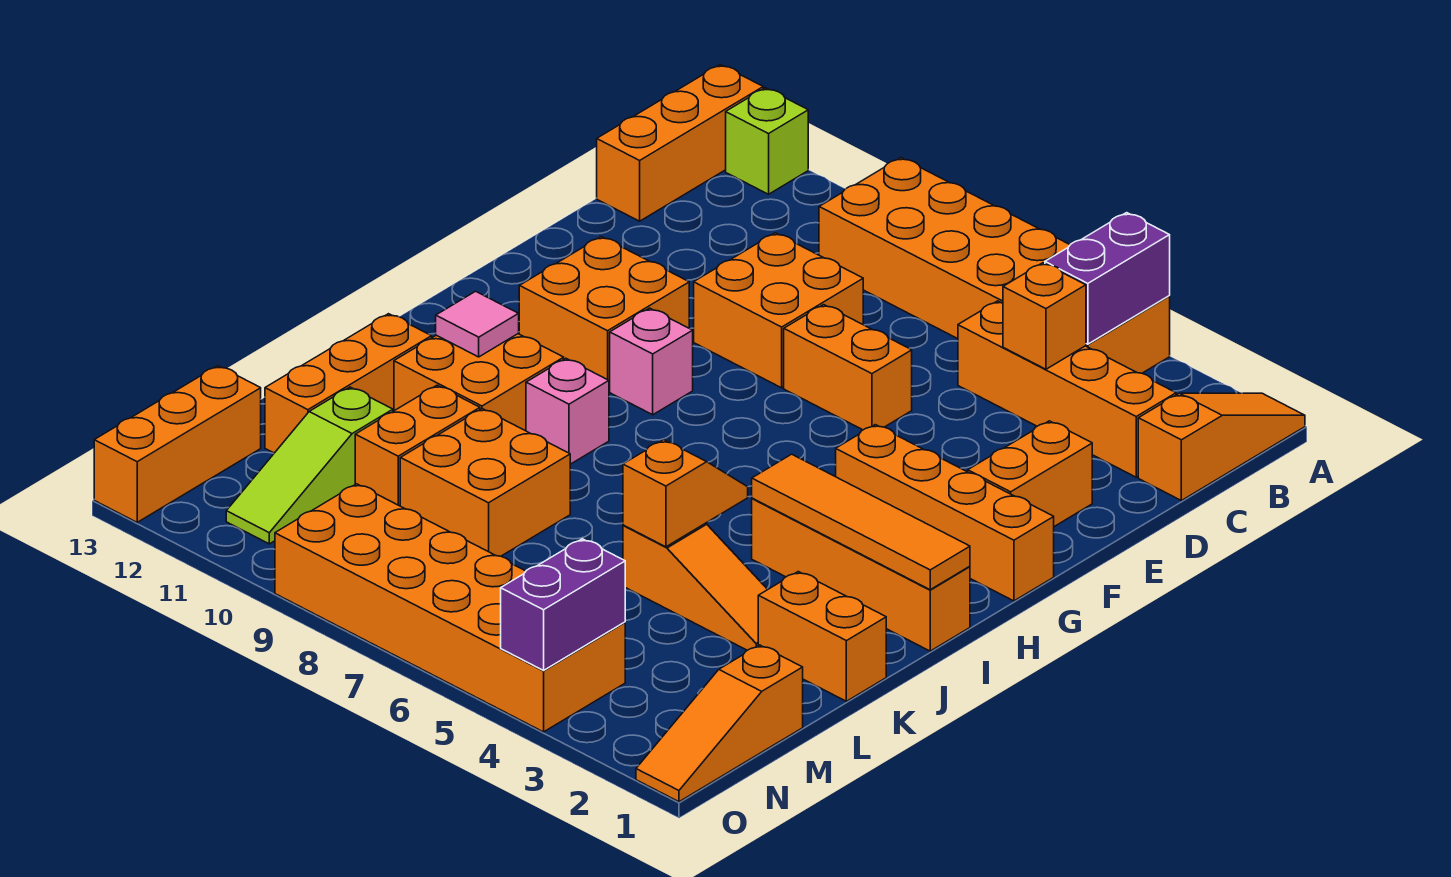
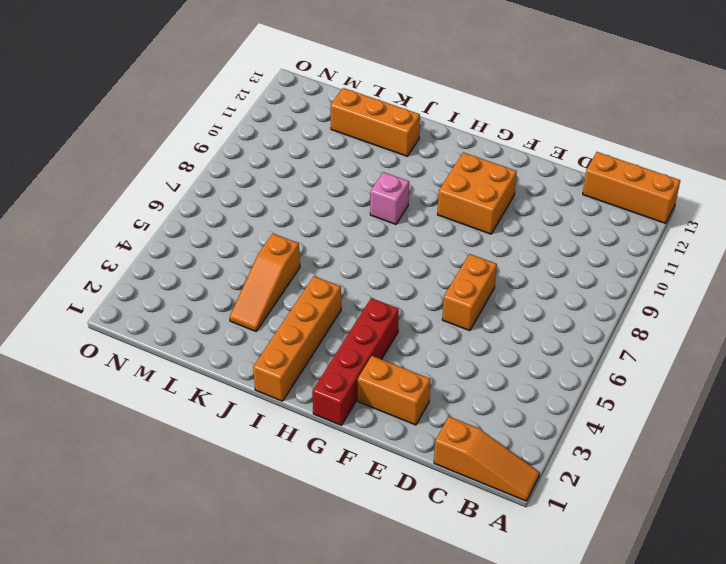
red brick G1:G4 level 1 -> orange brick G1:G4 level 1
none -> orange brick A4:B9 level 1
none -> lime brick A12 level 1
none -> orange brick C2:C5 level 1

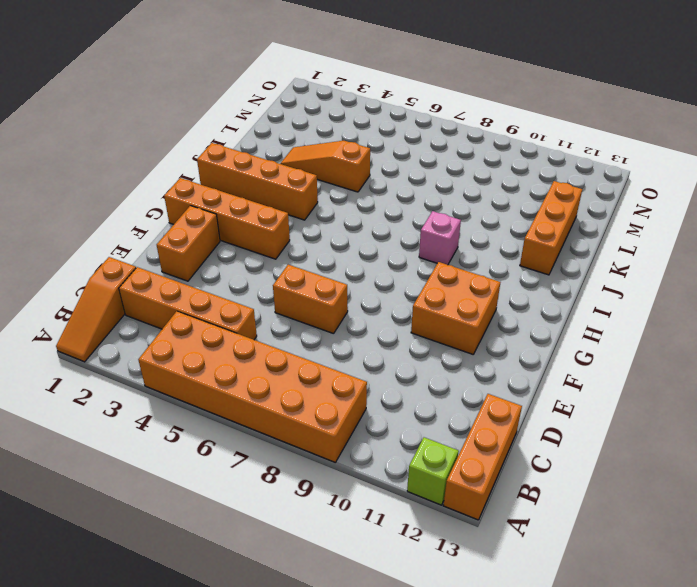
none -> orange brick D8:E9 level 1
none -> pink brick G9 level 1
none -> orange brick I10:J11 level 1

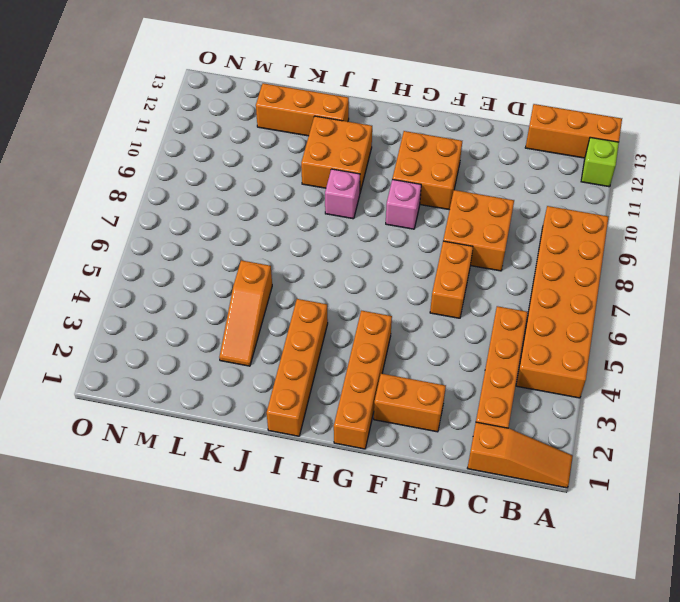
none -> orange brick K1:K2 level 1
none -> orange brick K8:L9 level 1
none -> orange brick K10:L10 level 1

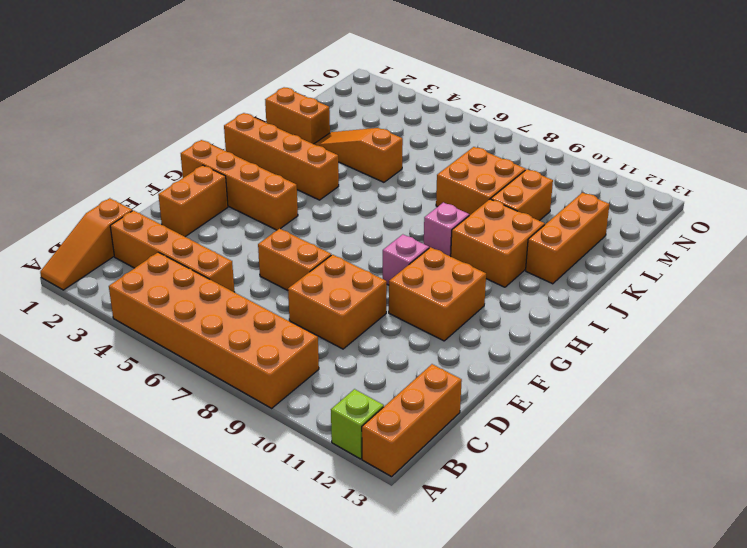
none -> lime slope L11:N11 level 1 top L
none -> orange slope M1:O1 level 1 top M
none -> orange brick M13:O13 level 1

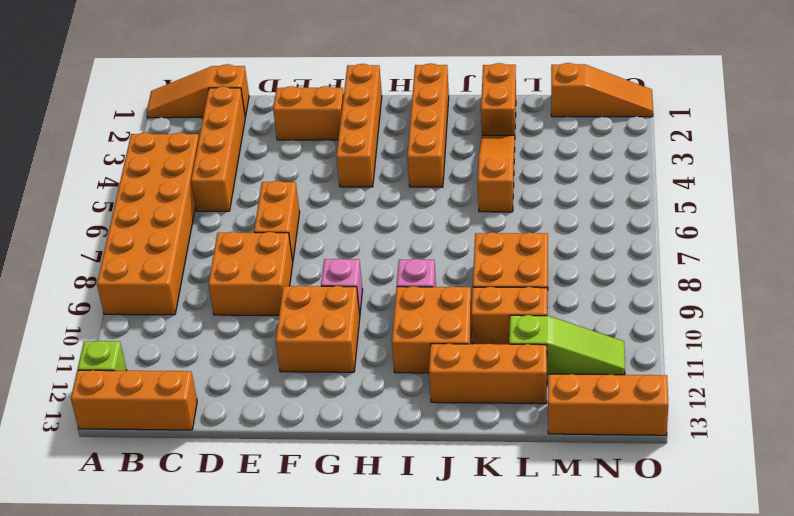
none -> orange brick N4:O9 level 1
none -> purple brick A4:B4 level 2
none -> orange brick C4 level 2

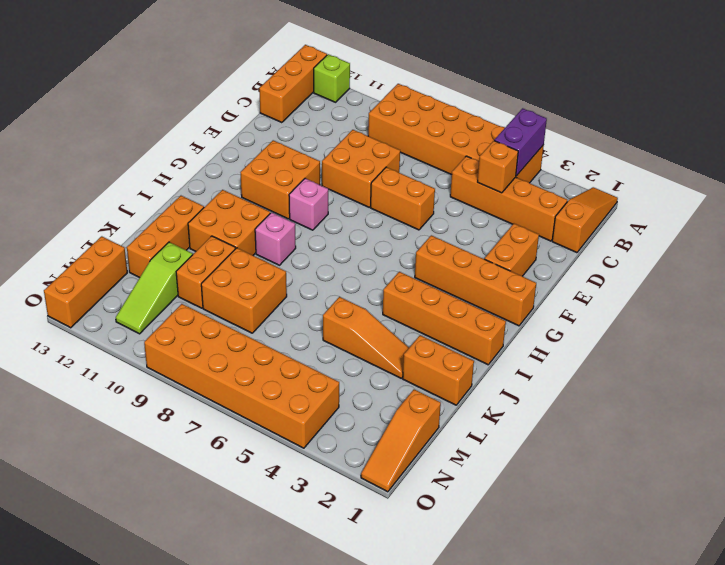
none -> orange tile I1:I4 level 2
none -> pink tile I11 level 2
none -> orange slope J5:K5 level 2 top K

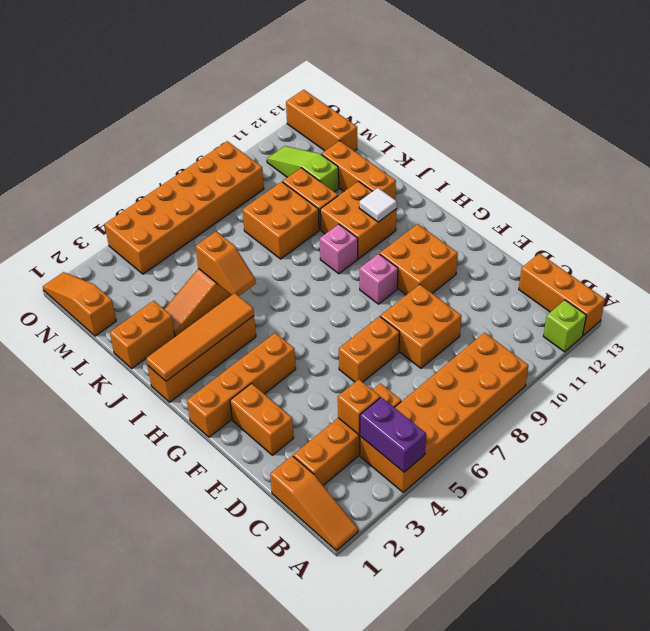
white tile I11 level 2 -> pink tile I11 level 2
none -> purple brick N4:O4 level 2

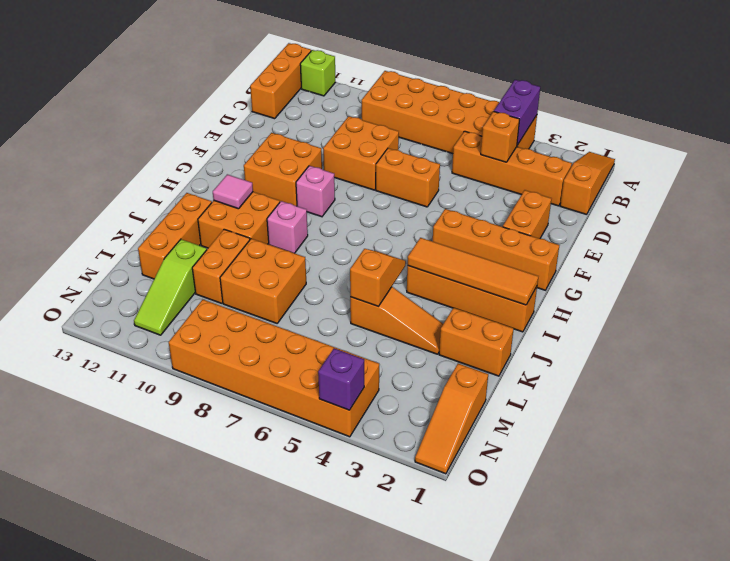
purple brick O4 level 2 -> purple brick N4:O4 level 2
none -> orange brick M13:O13 level 1

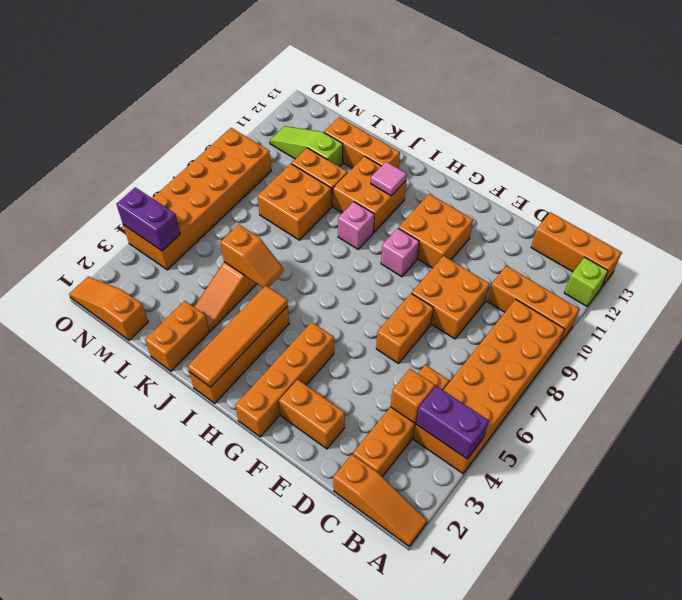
orange brick A10:C10 level 1 -> orange brick M13:O13 level 1

